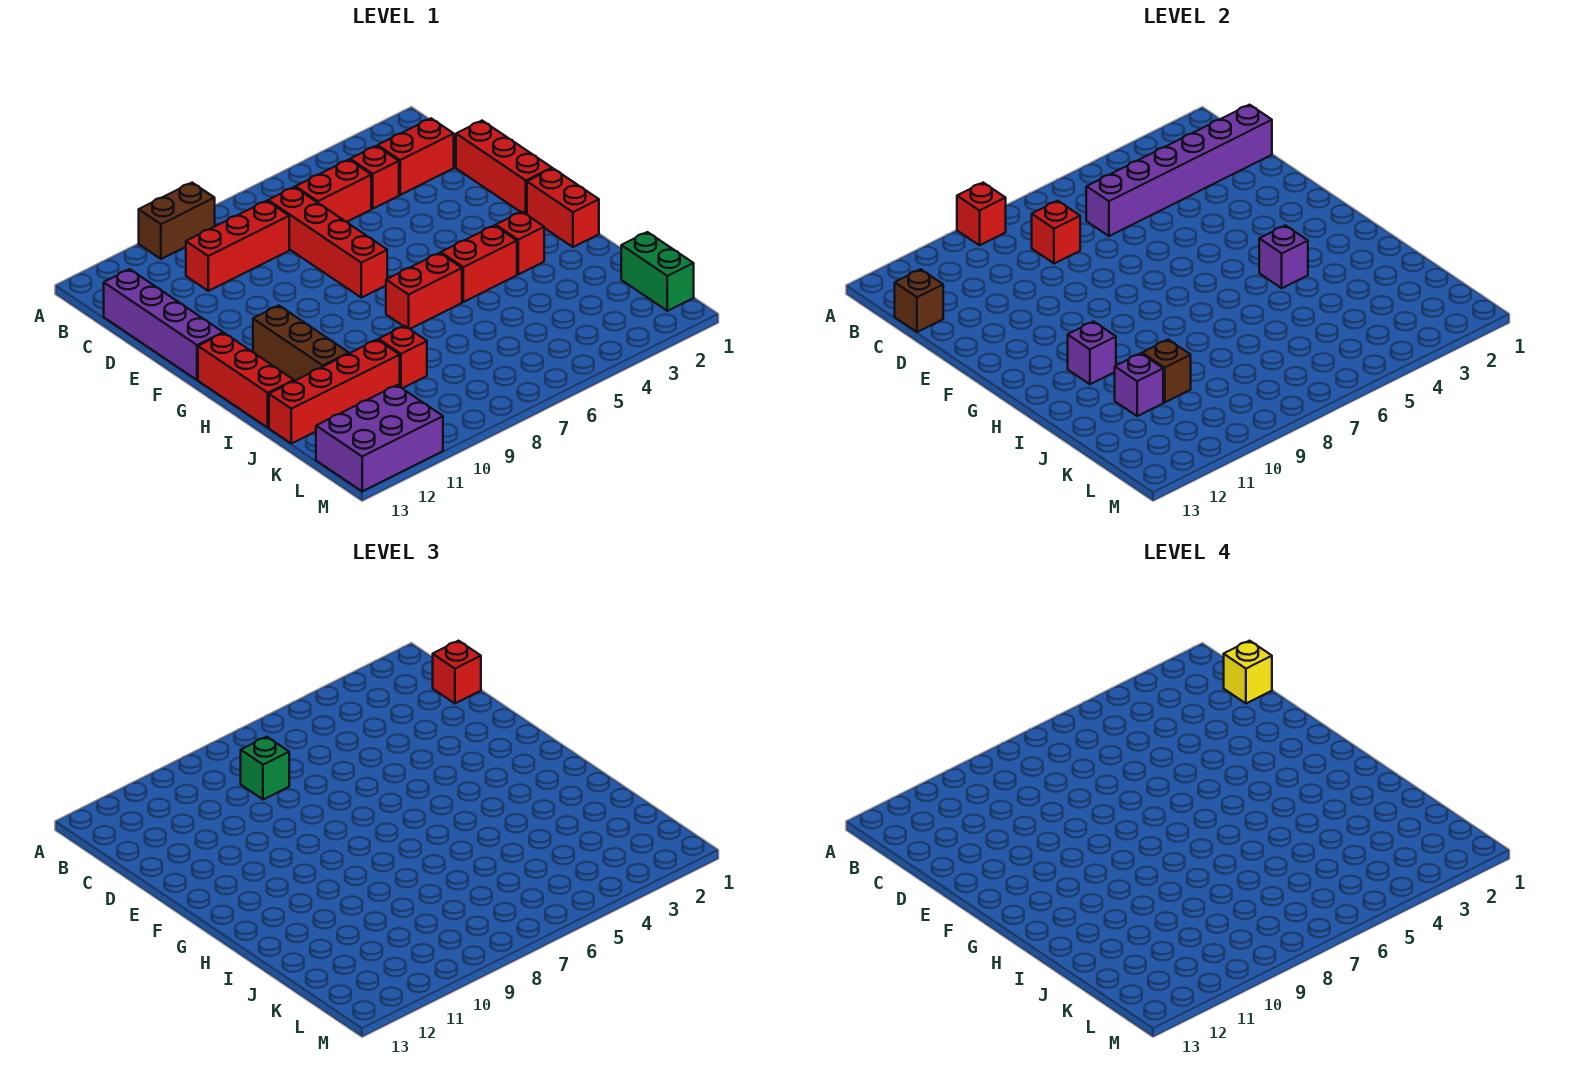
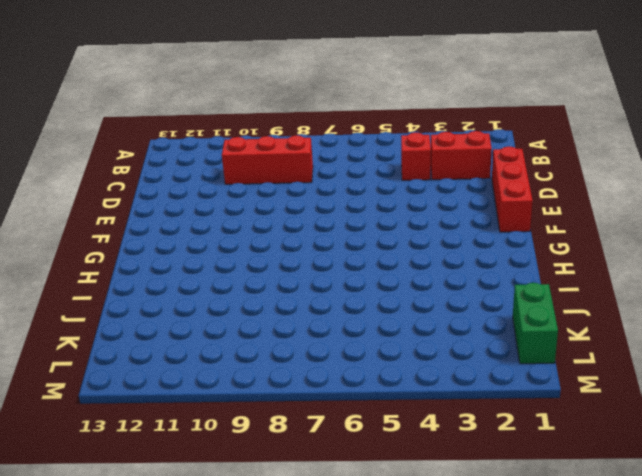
none -> brown brick A9:A10 level 1
none -> red brick C5:C6 level 1
none -> red brick C7:F7 level 1

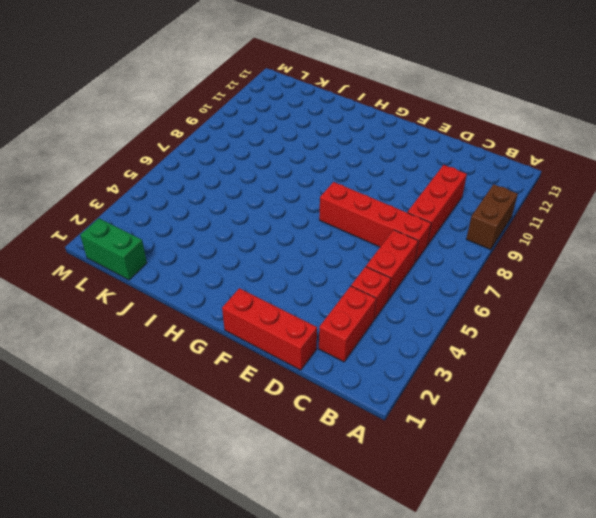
none -> purple brick C13:F13 level 1
none -> red brick G1:H1 level 1
none -> brown brick G11:I11 level 1

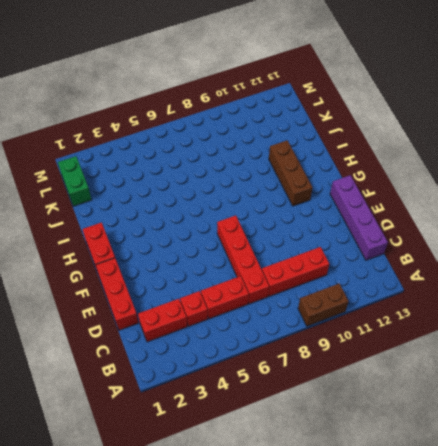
none -> red brick G13:I13 level 1
none -> red brick H3 level 1
none -> red brick H4:H5 level 1

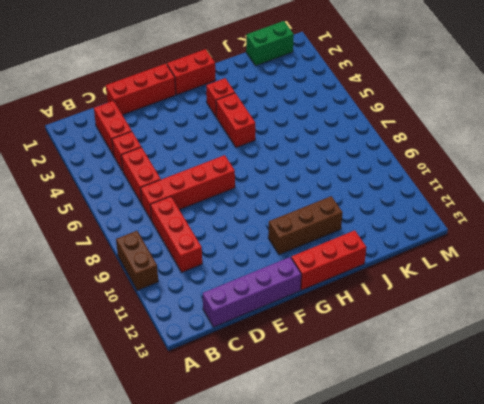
none -> red brick H6:H7 level 1
none -> red brick J9 level 1
none -> red brick J10:J13 level 1

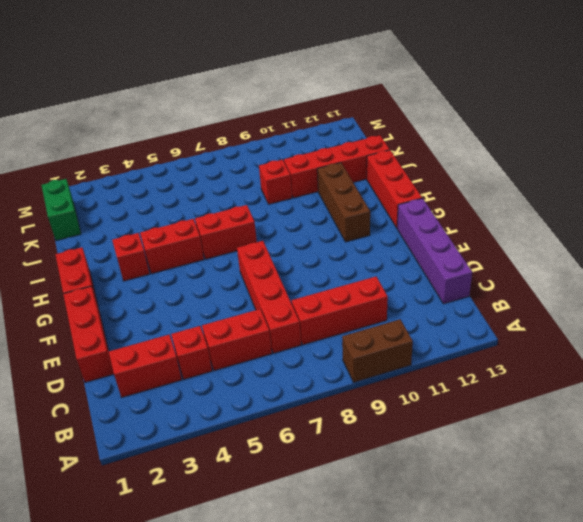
none -> purple brick L11:M13 level 1
none -> red brick A9 level 2
none -> purple brick C1:C6 level 2

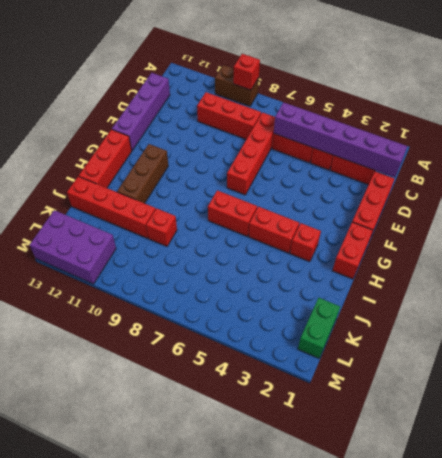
none -> red brick C8 level 2
none -> brown brick C13 level 2
none -> purple brick H4 level 2

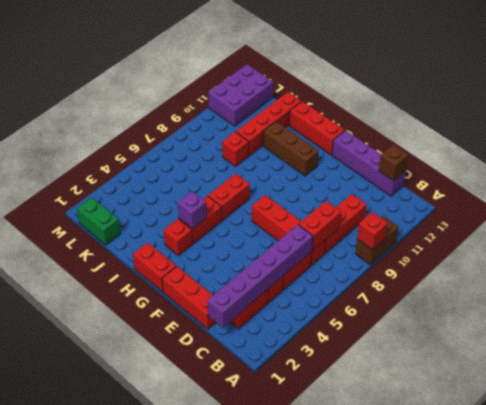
red brick C7:C8 level 2 -> red brick C8 level 2
none -> purple brick H11 level 2
none -> brown brick J10 level 2
none -> purple brick J11 level 2

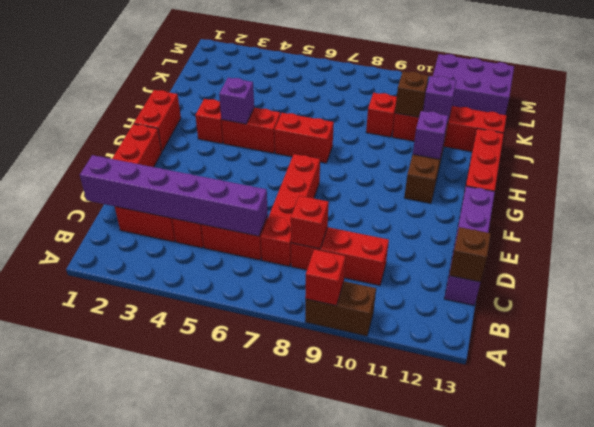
none -> green brick K1:L1 level 1
none -> red brick C1 level 3
none -> green brick C8 level 3

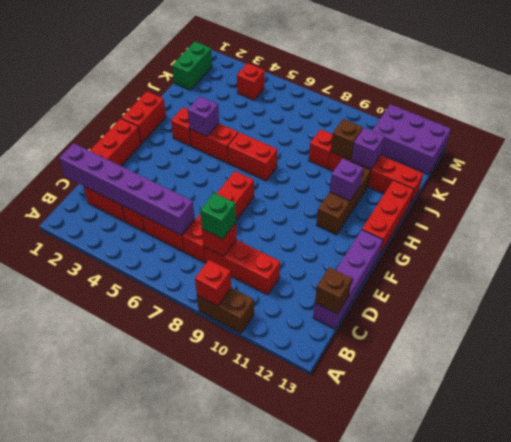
red brick L4 level 1 -> red brick C1 level 3
none -> yellow brick C1 level 4

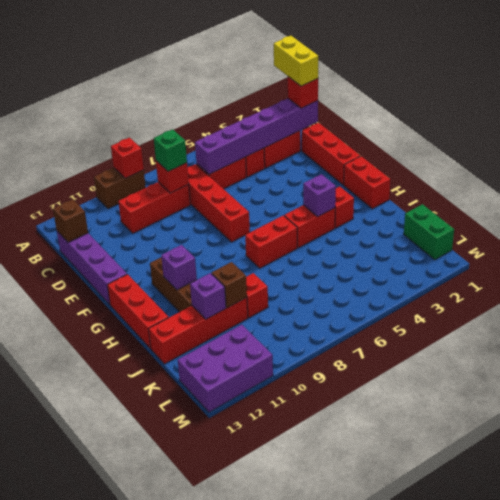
yellow brick B1:C1 level 4 -> yellow brick C1 level 4

